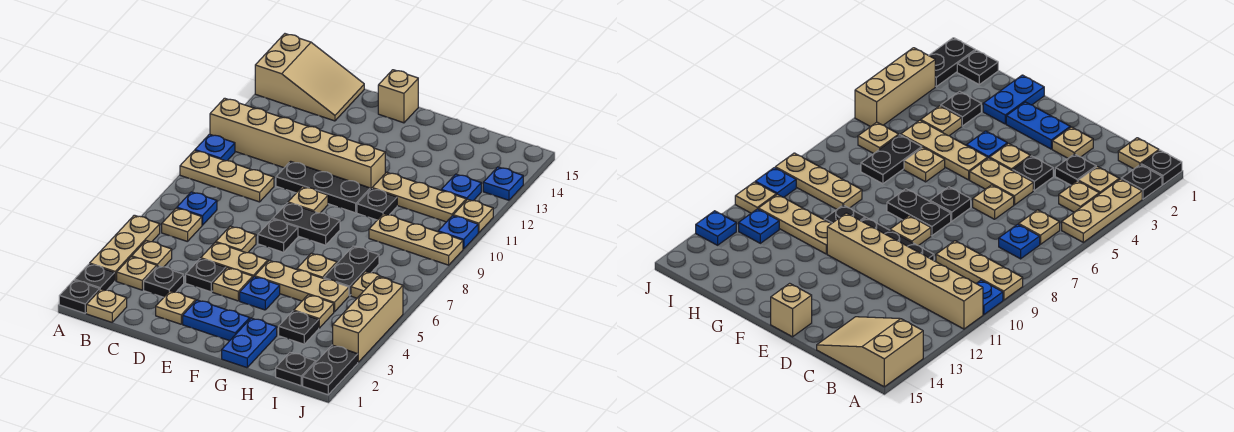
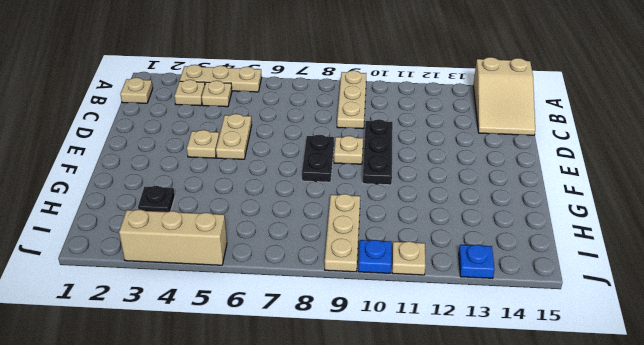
none -> black plate A1 level 1
none -> black plate A2 level 1
none -> blue plate A10 level 1
none -> tan brick A11:F11 level 1

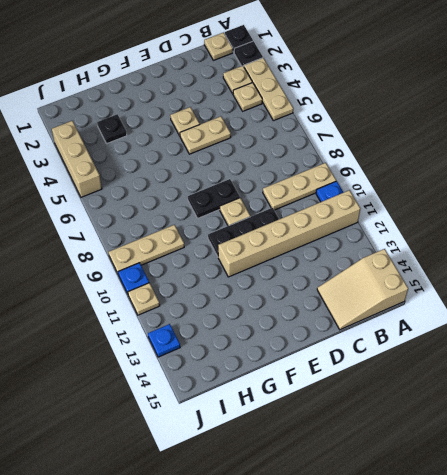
none -> tan plate B6 level 1
none -> blue plate B7 level 1
none -> black plate C3 level 1
none -> tan plate D2 level 1

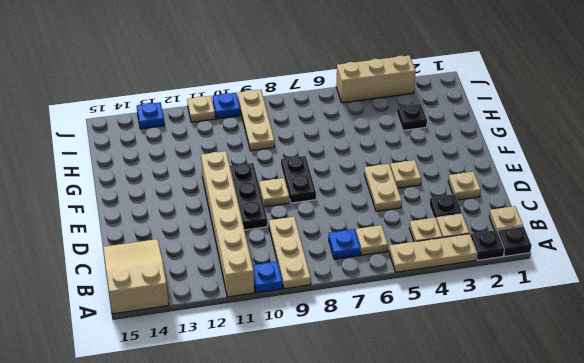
none -> black plate D4 level 1
none -> tan plate D6 level 1
none -> blue plate E2:F2 level 1
none -> black plate E7 level 1

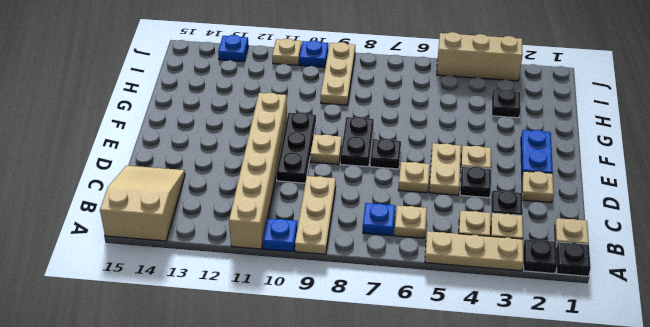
none -> tan brick E15 level 1
none -> blue plate F4 level 1
none -> tan plate F5:H5 level 1
none -> blue plate G1:G2 level 1

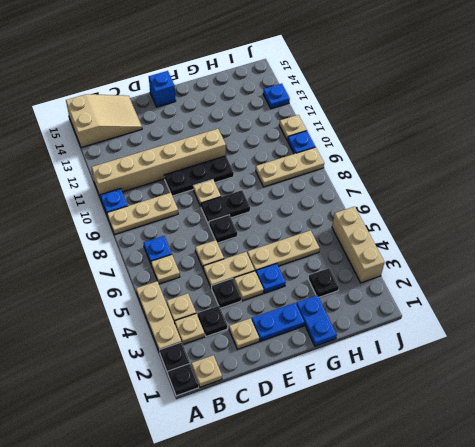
blue brick E15 level 1 -> tan brick E15 level 1
none -> tan plate G6 level 1
none -> black plate G10 level 1
none -> tan plate G11:I11 level 1
none -> tan plate H4 level 1

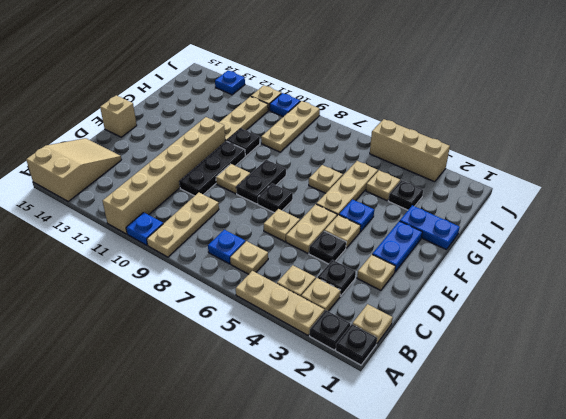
none -> black plate H6:H7 level 1
none -> black plate I1 level 1
none -> tan plate I6 level 1
none -> blue plate I12 level 1

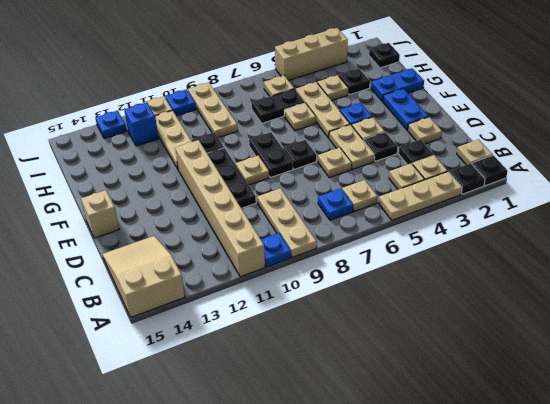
blue brick I12 level 1 -> blue plate I12 level 1
none -> black plate J1:J2 level 1

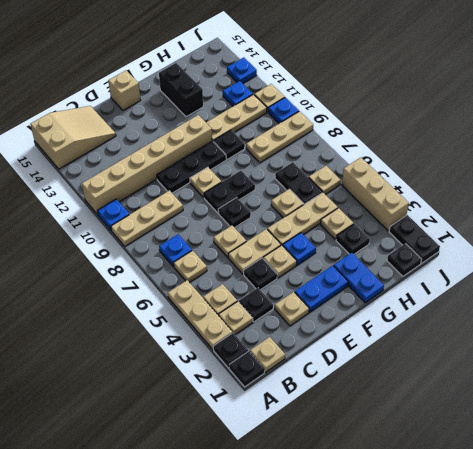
black brick G13:G14 level 1 -> none

